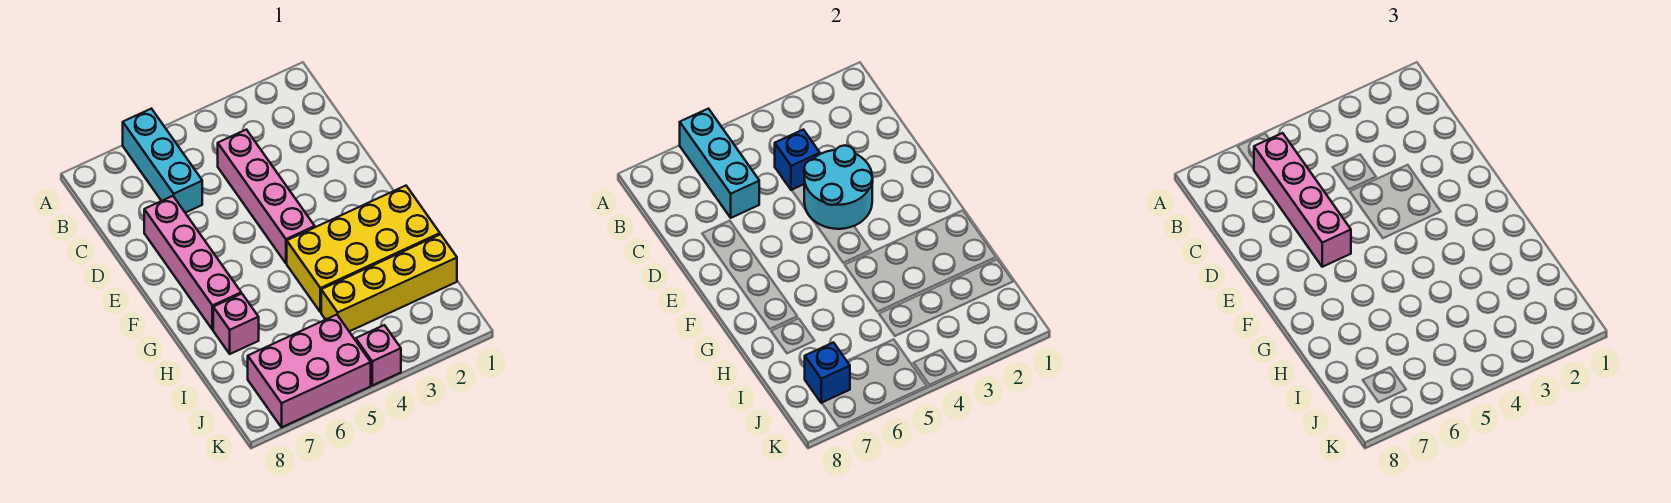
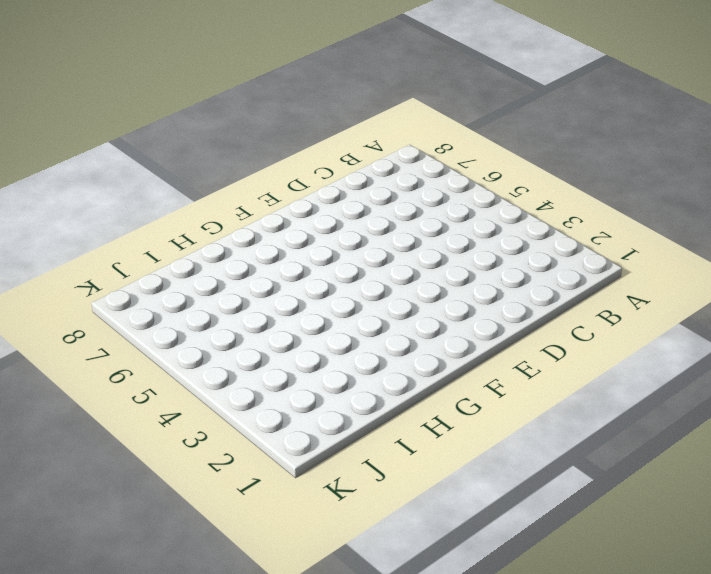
none -> cyan brick A6:C6 level 1
none -> pink brick C4:F4 level 1
none -> pink brick D7:G7 level 1

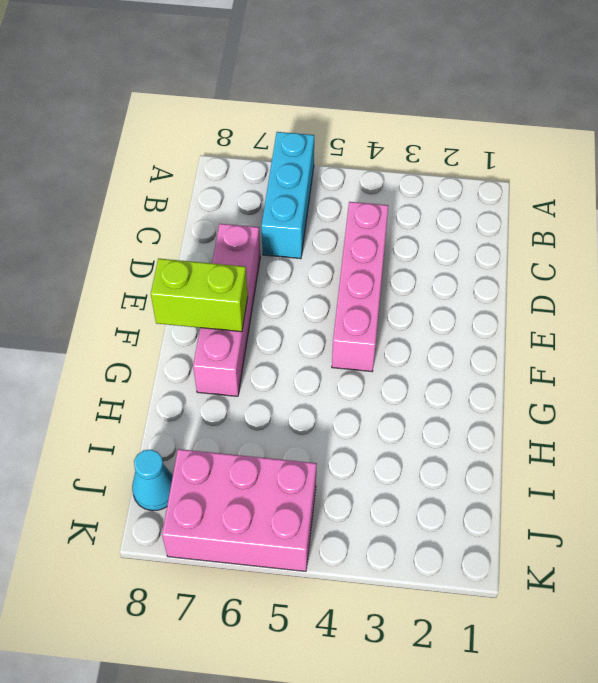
lime brick F7:F8 level 2 -> none
cyan cone J8 level 1 -> none
none -> yellow brick G1:H4 level 1
none -> pink brick H7 level 1
none -> yellow brick I1:I4 level 1

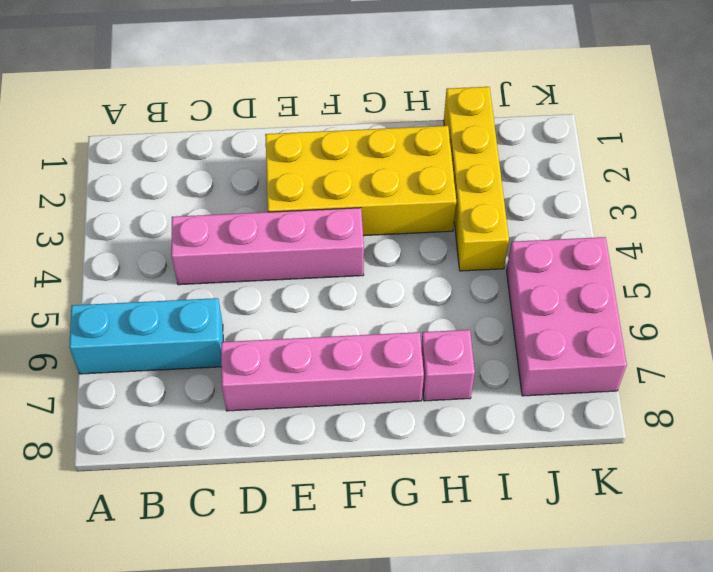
yellow brick E2:H3 level 1 -> yellow brick G1:H4 level 1
none -> pink brick K4 level 1
none -> cyan brick A6:C6 level 2
none -> blue brick C4 level 2

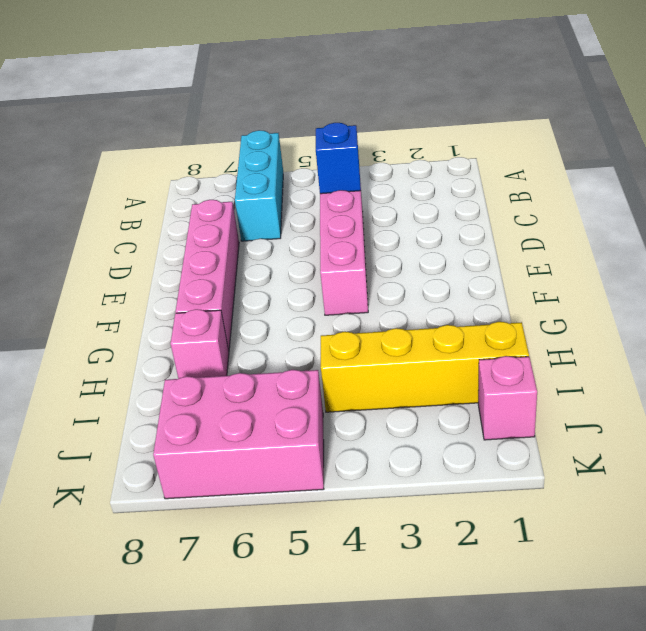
pink brick J1 level 1 -> pink brick K4 level 1
none -> yellow brick G1:H4 level 1
none -> cyan brick A6:C6 level 2
none -> cyan round brick D3:E4 level 2

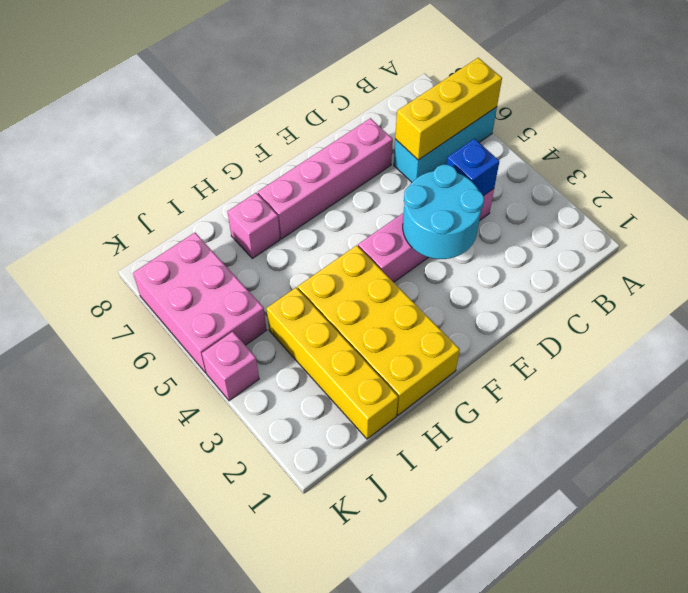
yellow brick A6:C6 level 2 -> cyan brick A6:C6 level 2
none -> blue brick J7 level 2
none -> pink brick B6:E6 level 3

